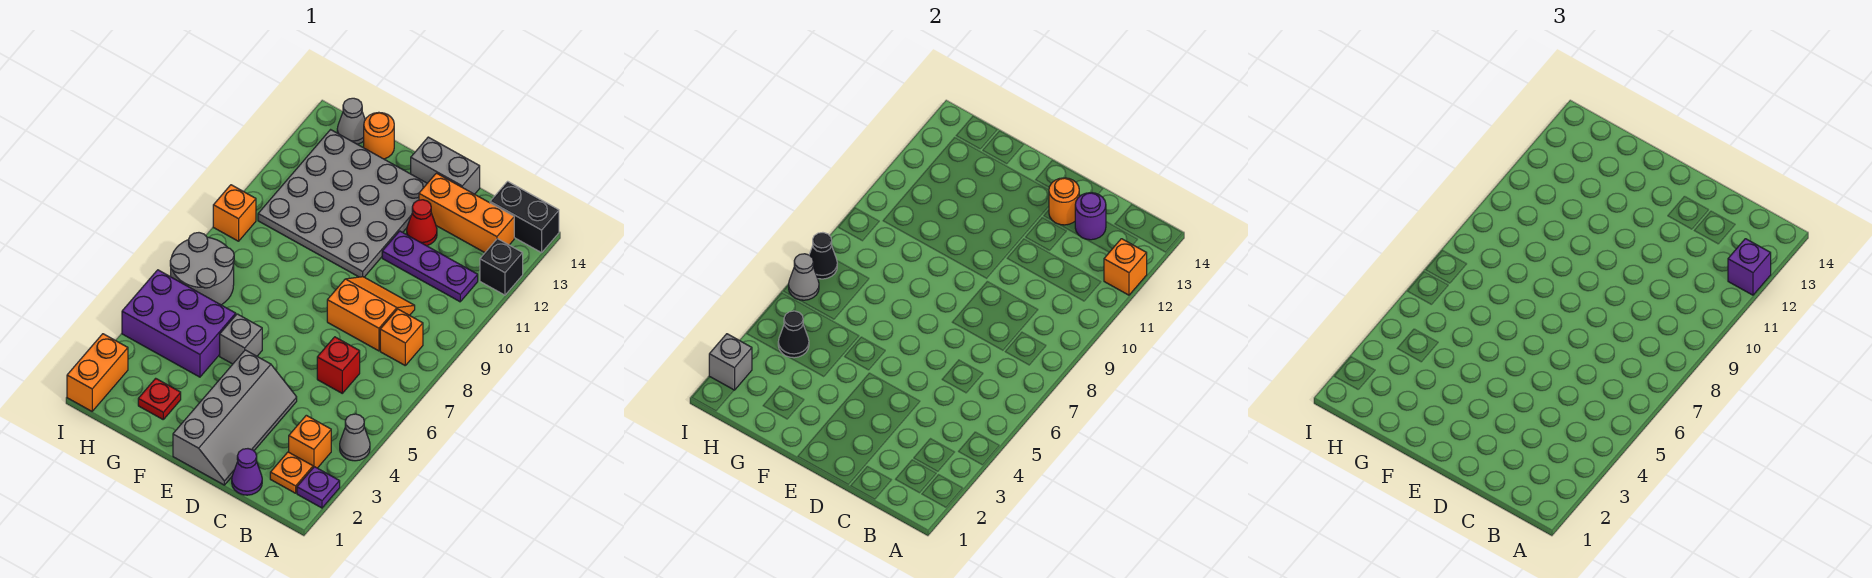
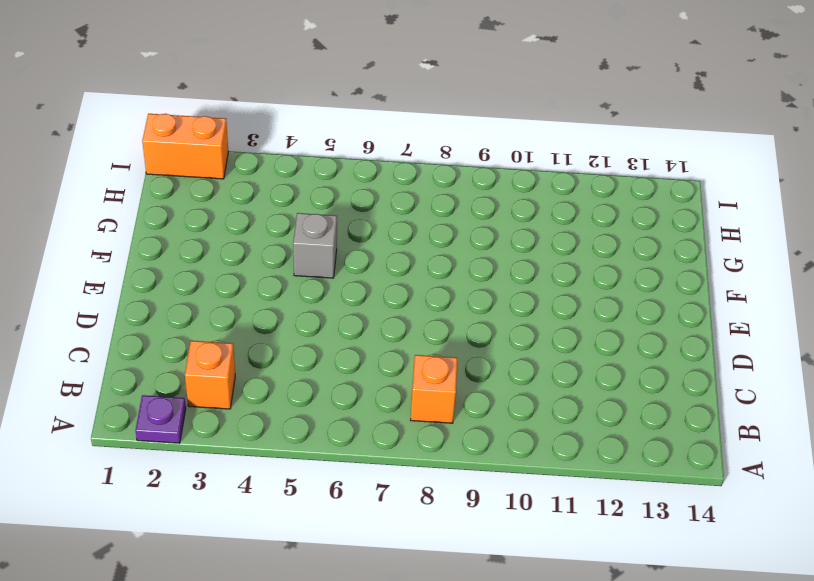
none -> grey cone A4 level 1
none -> black brick A12 level 1
none -> black brick A14:B14 level 1
none -> orange plate B2 level 1

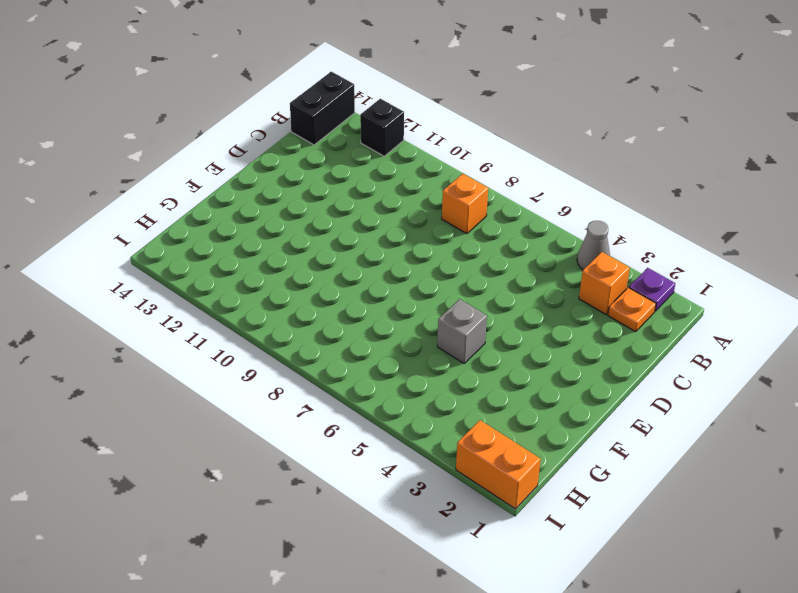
none -> purple plate B11:D11 level 1
none -> orange brick B13:D13 level 1
none -> purple cone C1 level 1
none -> red brick C6 level 1

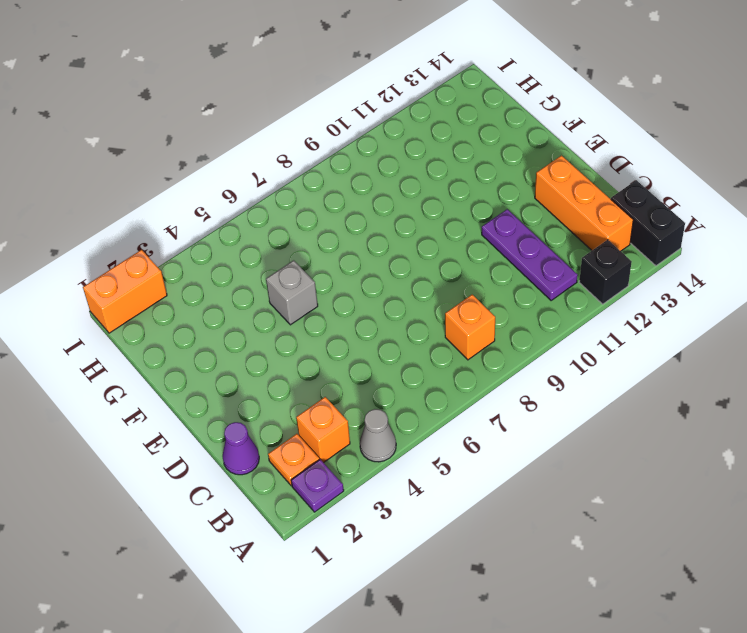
none -> red brick C6 level 1
none -> orange slope C8:D9 level 1 top 8
none -> grey slope D1:E4 level 1 top E
none -> red cone D12 level 1

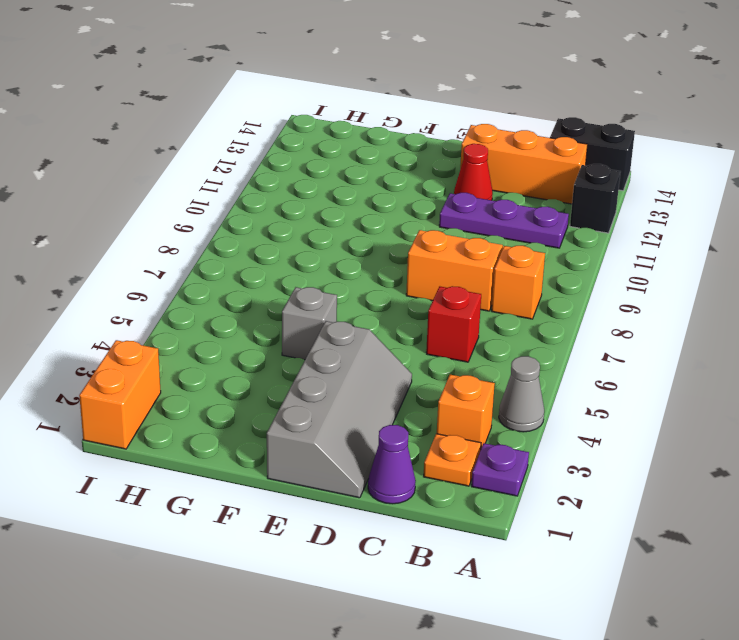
none -> grey brick D14:E14 level 1
none -> grey plate E10:H13 level 1
none -> red plate G2 level 1
none -> purple brick G4:I5 level 1

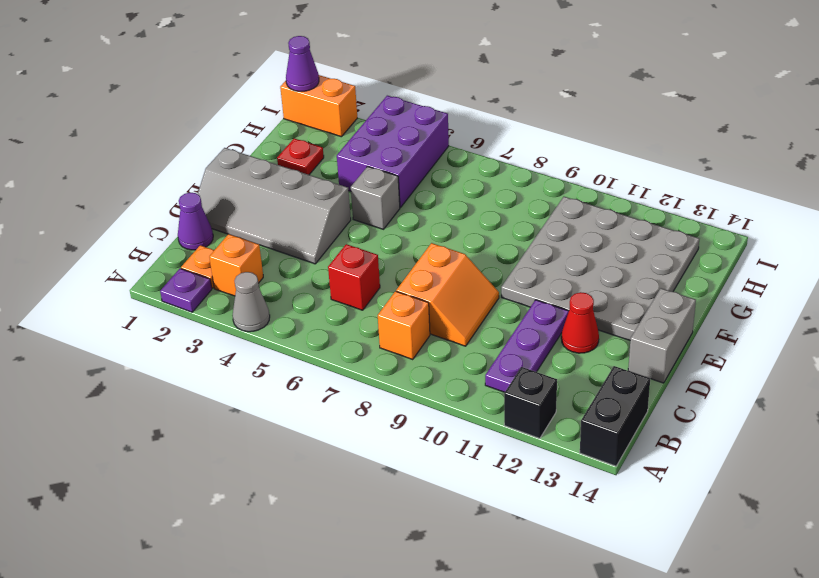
purple cone I1 level 2 -> none
none -> orange brick B13:D13 level 1
none -> orange round brick G14 level 1
none -> grey round brick H6:I7 level 1
none -> grey cone H14 level 1

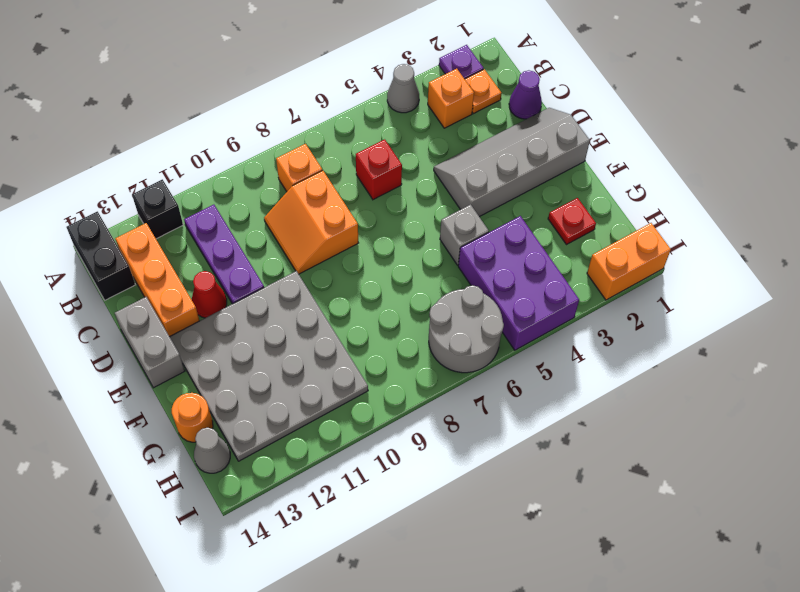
none -> orange brick I9 level 1
none -> orange brick A12 level 2
none -> purple round brick C13 level 2
none -> orange round brick D13 level 2

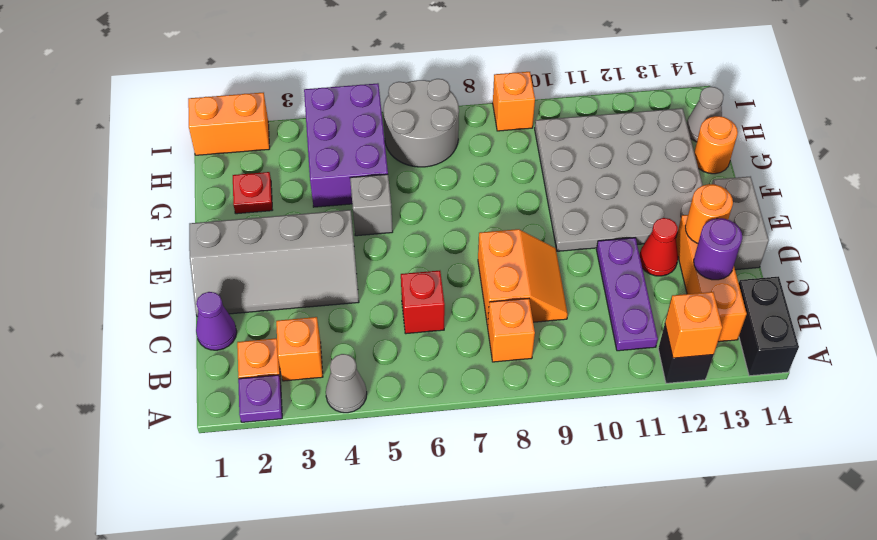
none -> black cone H4 level 2
none -> grey brick I2 level 2
none -> grey cone I6 level 2
none -> black cone I7 level 2

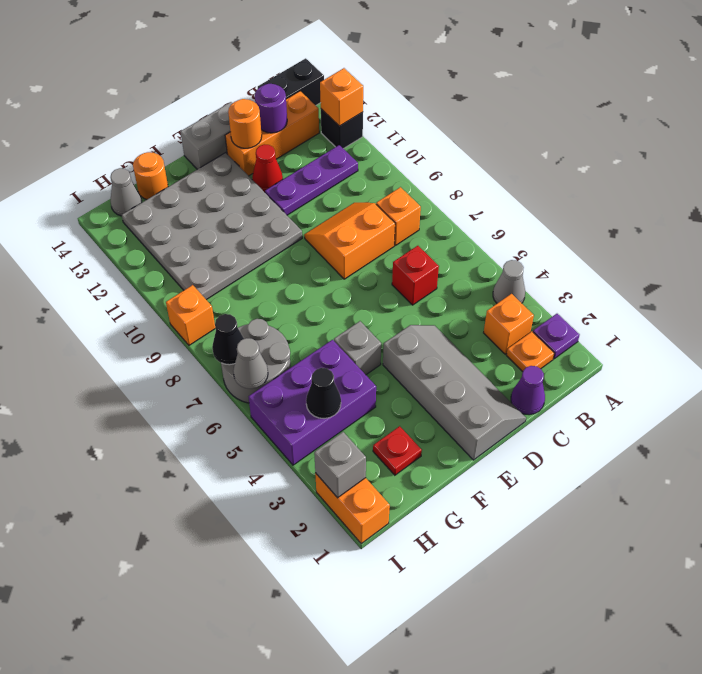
none -> purple brick A12 level 3

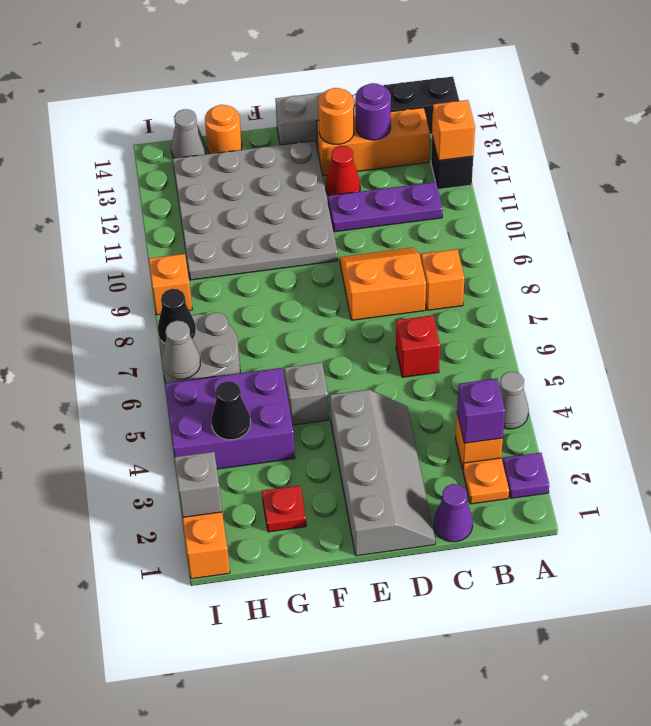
purple brick B3 level 2 -> purple brick A12 level 3

